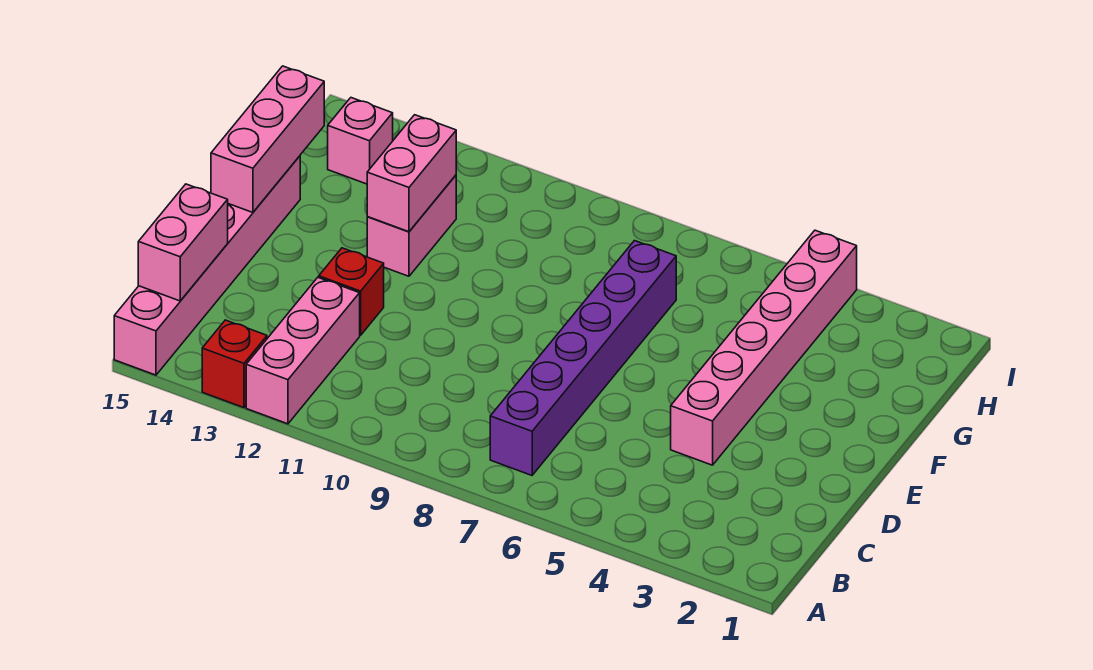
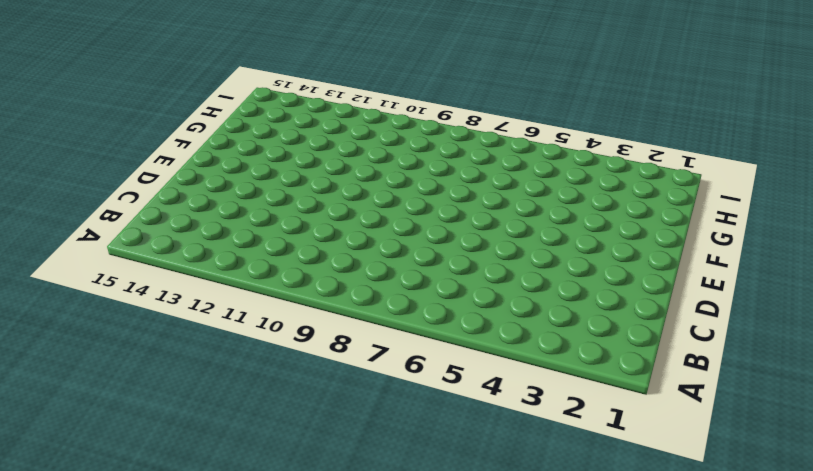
none -> pink brick A12:C12 level 1
none -> red brick A13 level 1

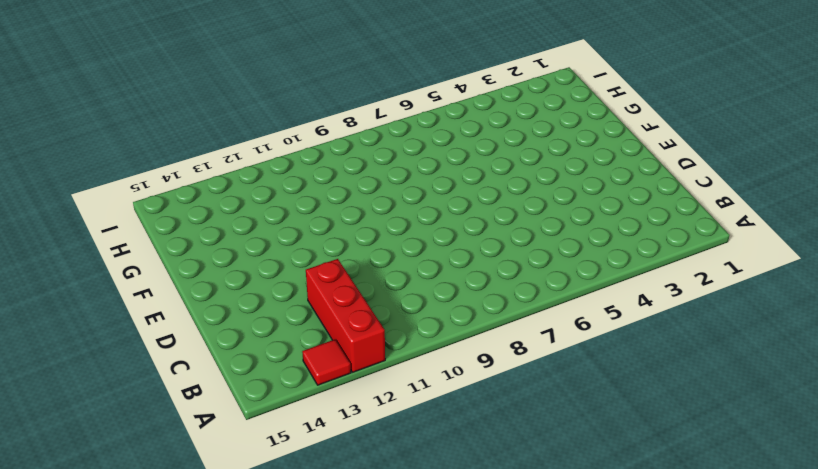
red brick A12:C12 level 1 -> pink brick A12:C12 level 1
red tile A13 level 1 -> red brick A13 level 1
none -> pink brick A15:F15 level 1
none -> purple brick B7:G7 level 1

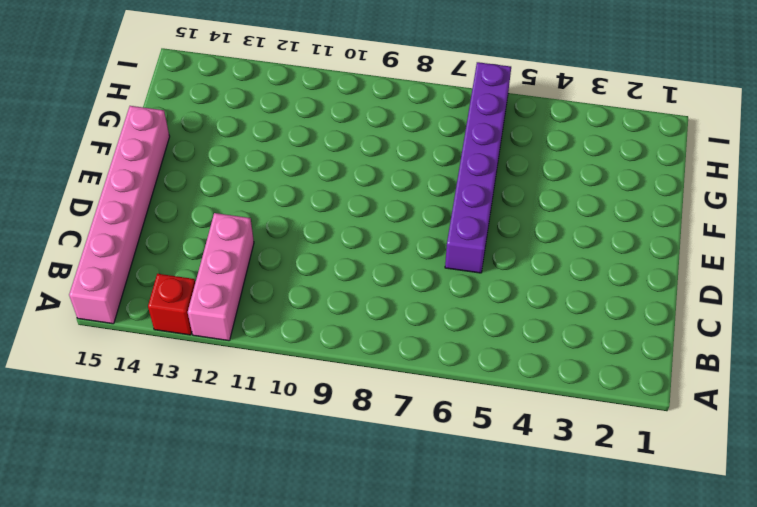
purple brick D6:I6 level 1 -> purple brick B7:G7 level 1
none -> pink brick D4:I4 level 1
none -> red brick D12 level 1

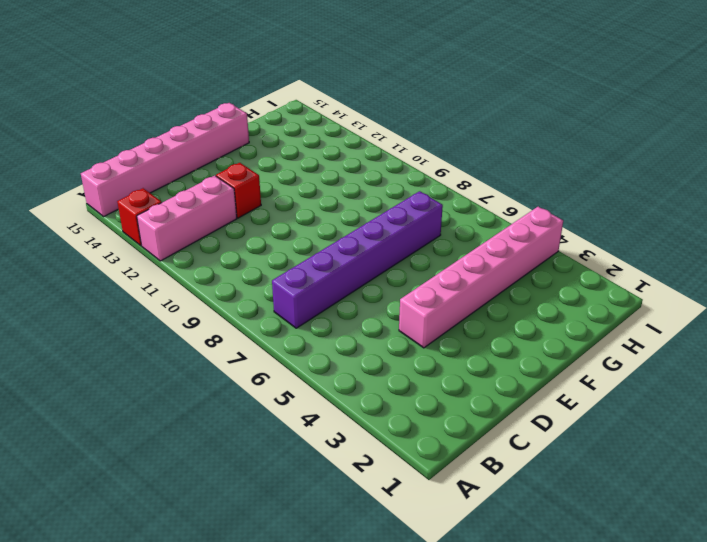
none -> pink brick F12:G12 level 1
none -> pink brick H14 level 1

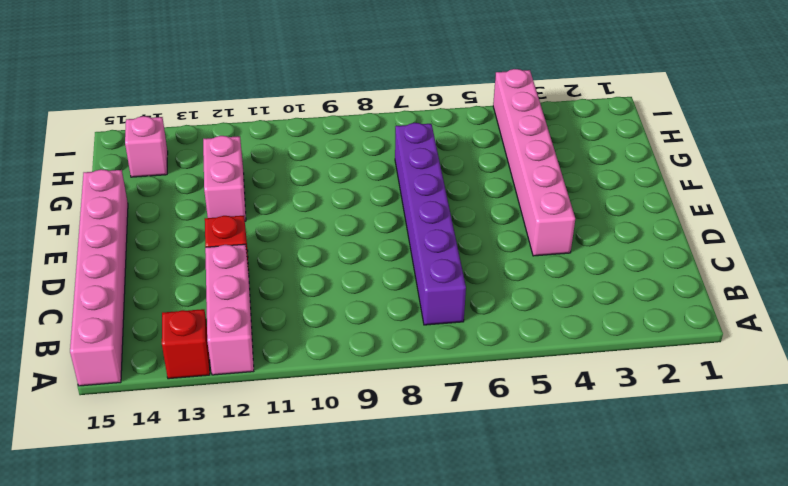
none -> pink brick B15:C15 level 2
none -> pink brick E15:G15 level 2

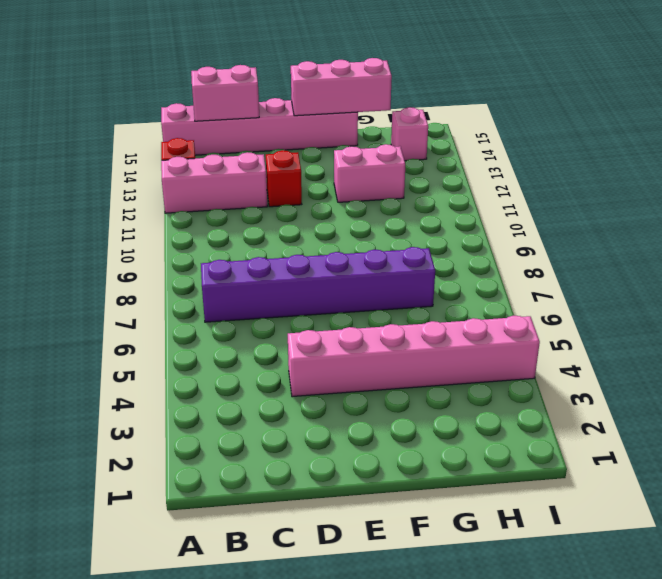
none -> pink brick F12:G12 level 2

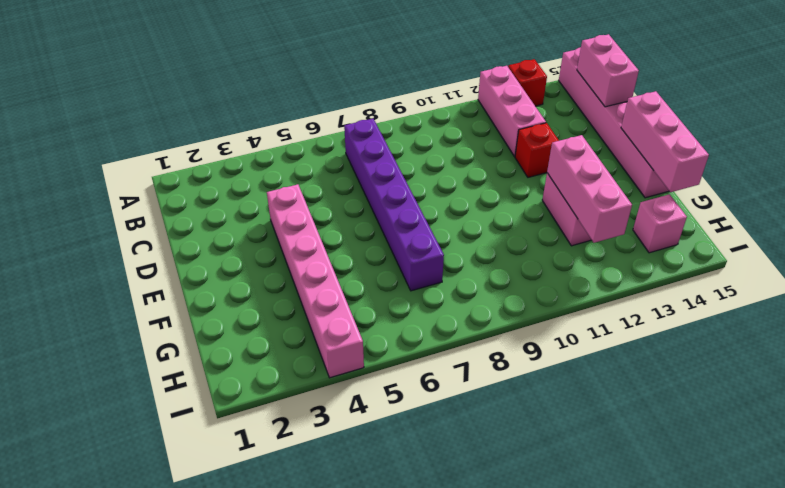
pink brick F12:H12 level 2 -> pink brick F12:G12 level 2

